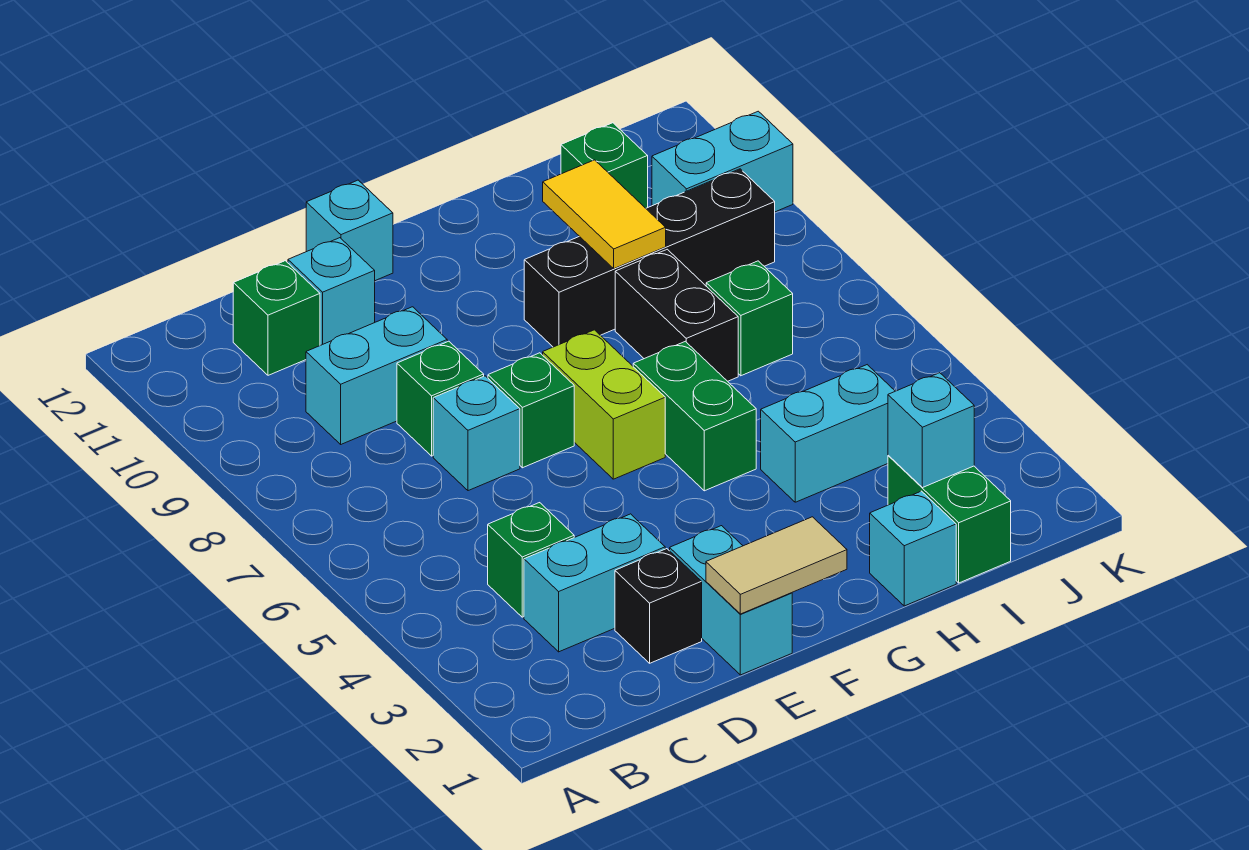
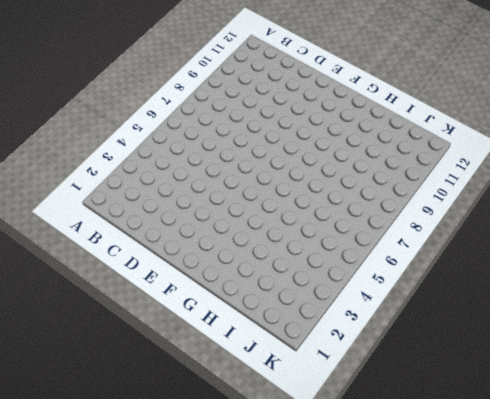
none -> cyan brick C3:D3 level 1
none -> green brick C4 level 1
none -> cyan brick C9:D9 level 1

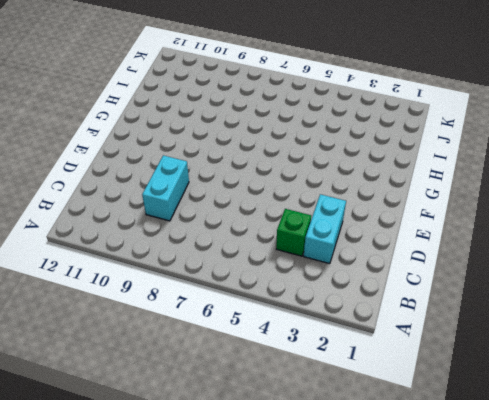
none -> green brick C11 level 1
none -> black brick D2 level 1
none -> cyan brick D7 level 1

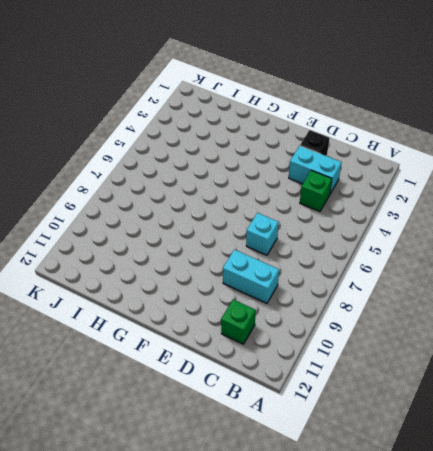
none -> green brick D8 level 1
none -> cyan brick D11 level 1
none -> cyan brick E1:E2 level 1

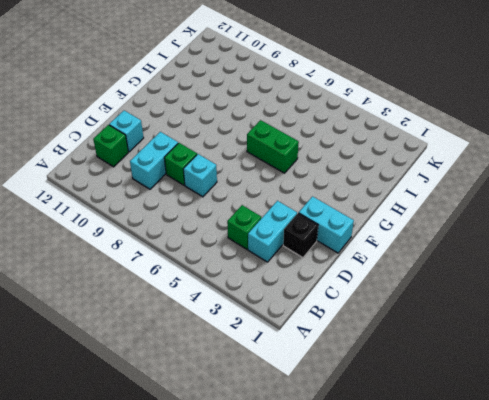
none -> green brick E7 level 1
none -> cyan brick E12 level 1
none -> lime brick F6:F7 level 1

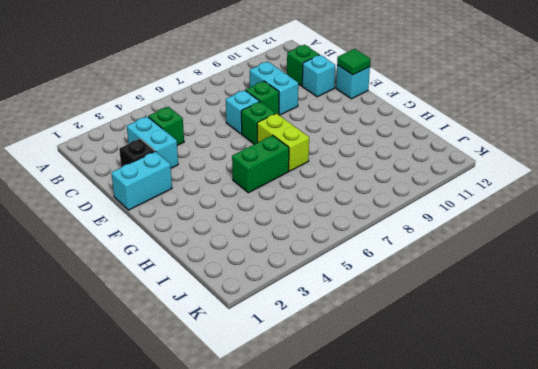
green tile E12 level 2 -> none
lime brick F7:G7 level 1 -> lime brick F6:F7 level 1
none -> black brick G9:J9 level 1
none -> cyan brick H1 level 1
none -> cyan brick H4:I4 level 1

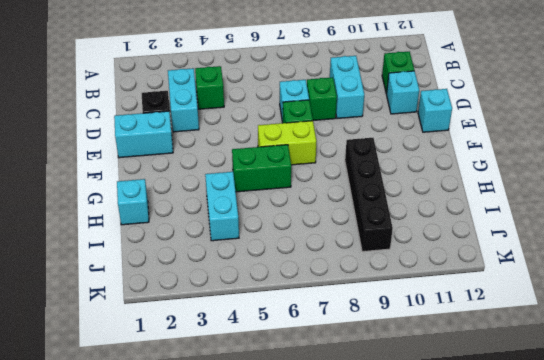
none -> black brick H7:H8 level 1
none -> green brick I1:I2 level 1
none -> green brick I7 level 1

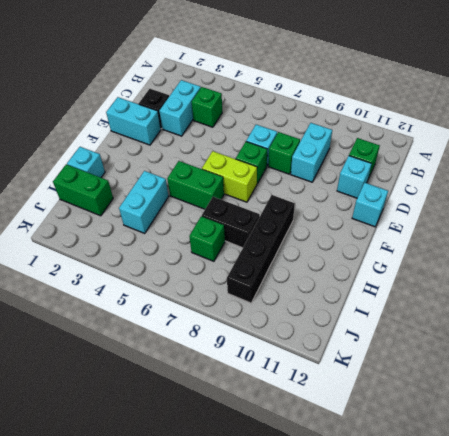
none -> green brick I11 level 1
none -> cyan brick J10:K10 level 1
none -> tan tile E1:F1 level 2

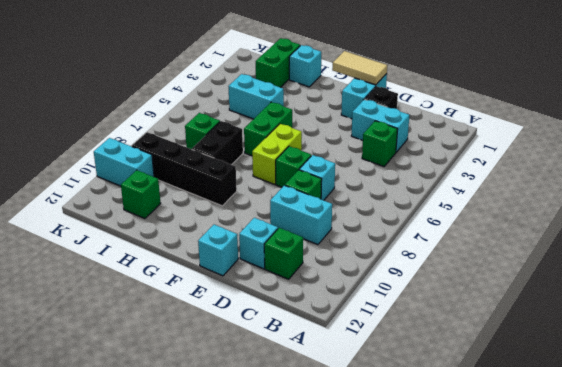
none -> yellow tile H9:H10 level 2
none -> cyan brick I2 level 2

